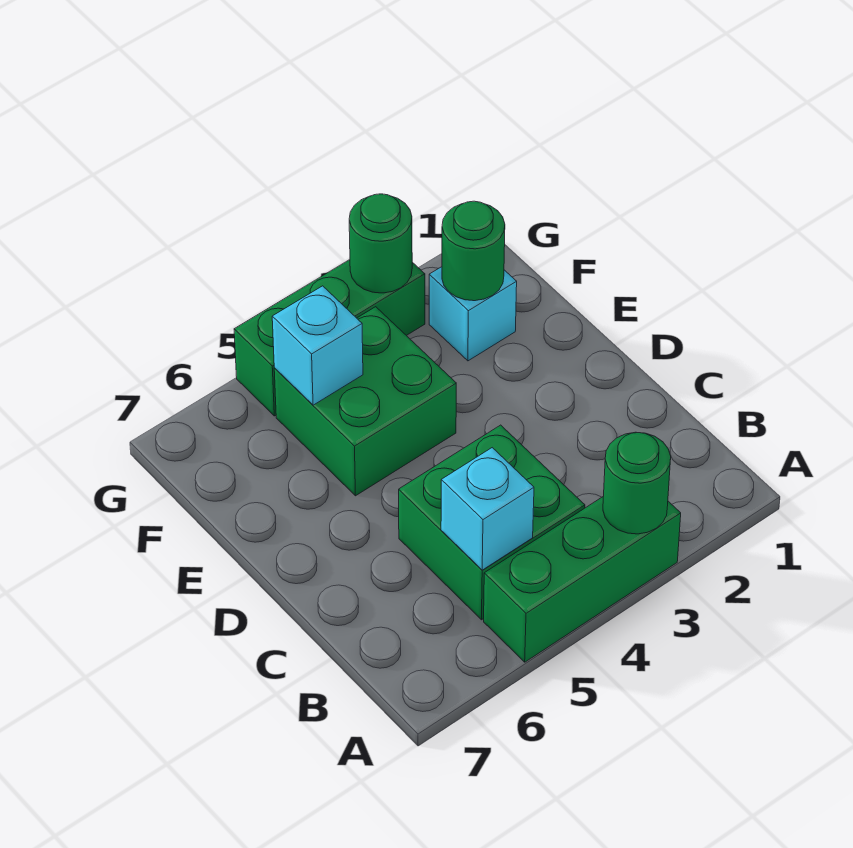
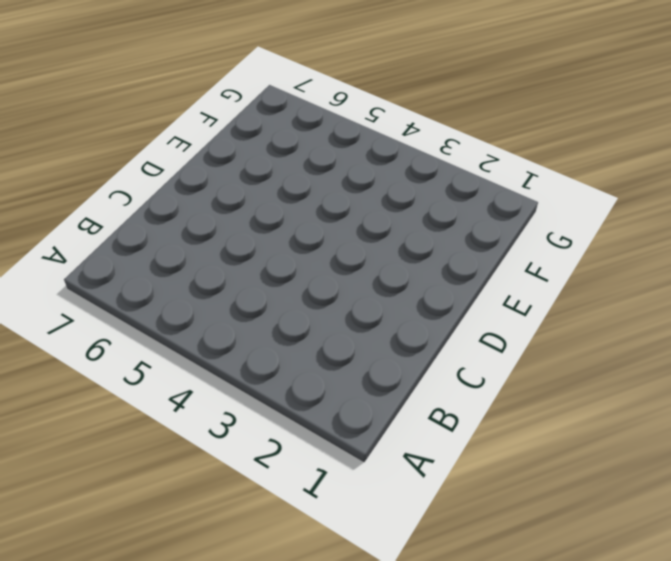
none -> green brick A3:A5 level 1
none -> green brick B4:C5 level 1

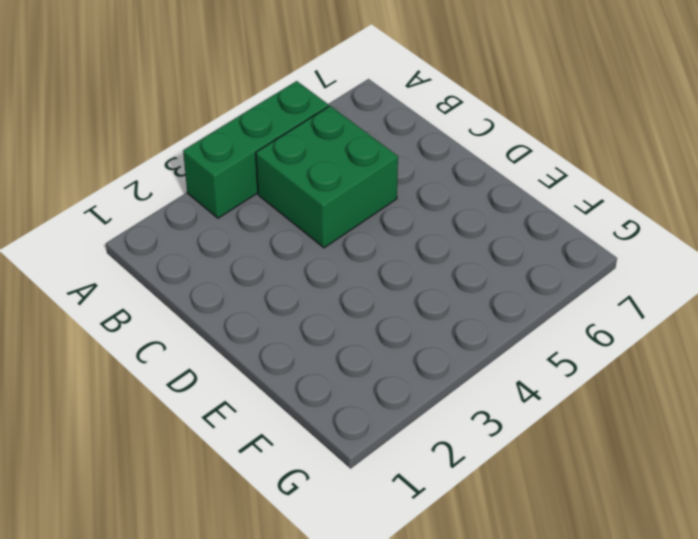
none -> green brick E4:F5 level 1
none -> cyan brick F2 level 1

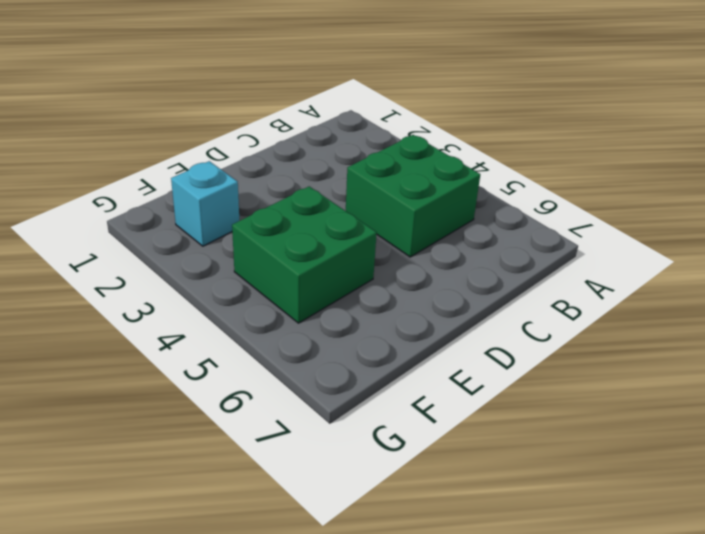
none -> green brick A3:A5 level 1
none -> green brick G3:G5 level 1

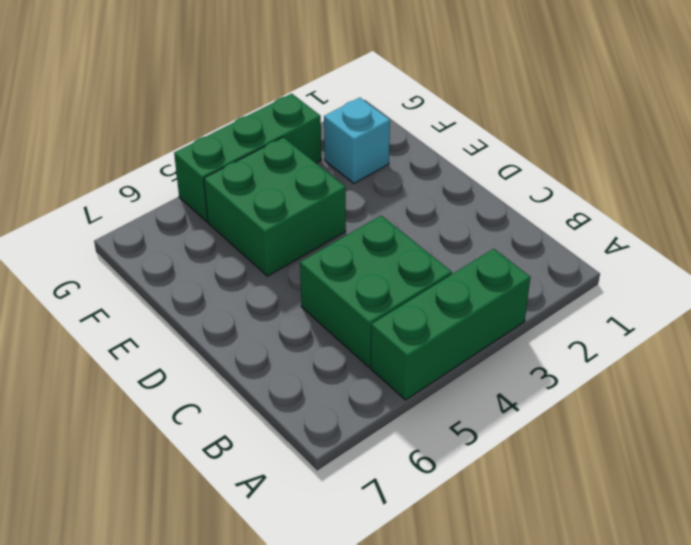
none -> green round brick A3 level 2
none -> cyan brick B5 level 2

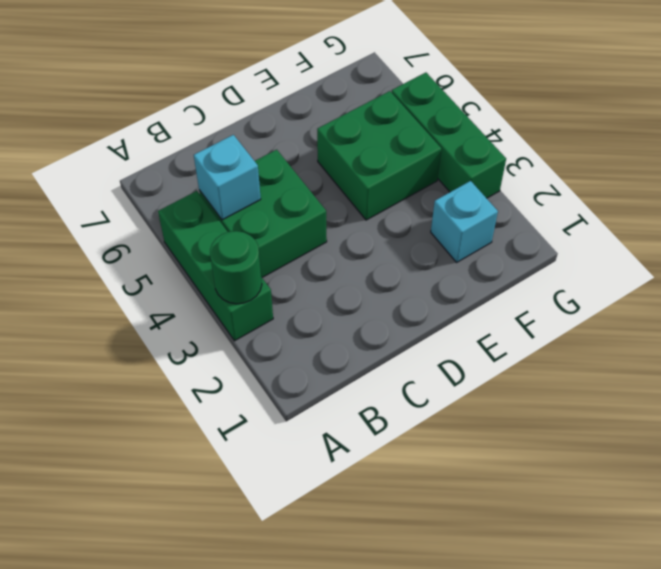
none -> green round brick F2 level 2
none -> cyan brick F5 level 2

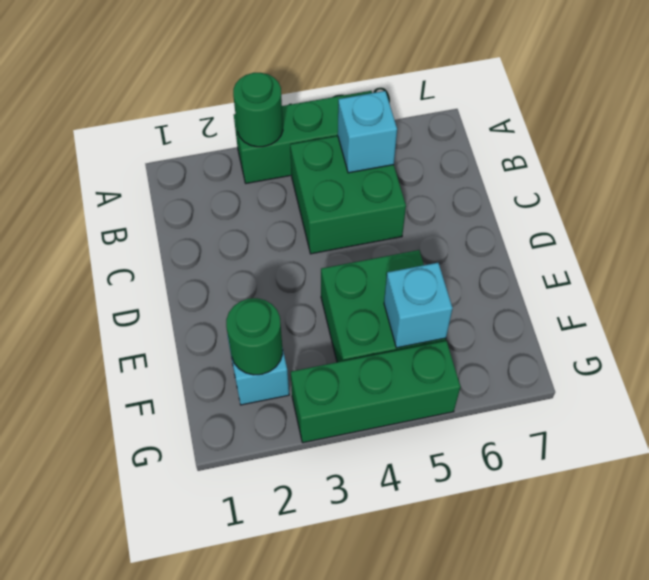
none -> green round brick G3 level 2

